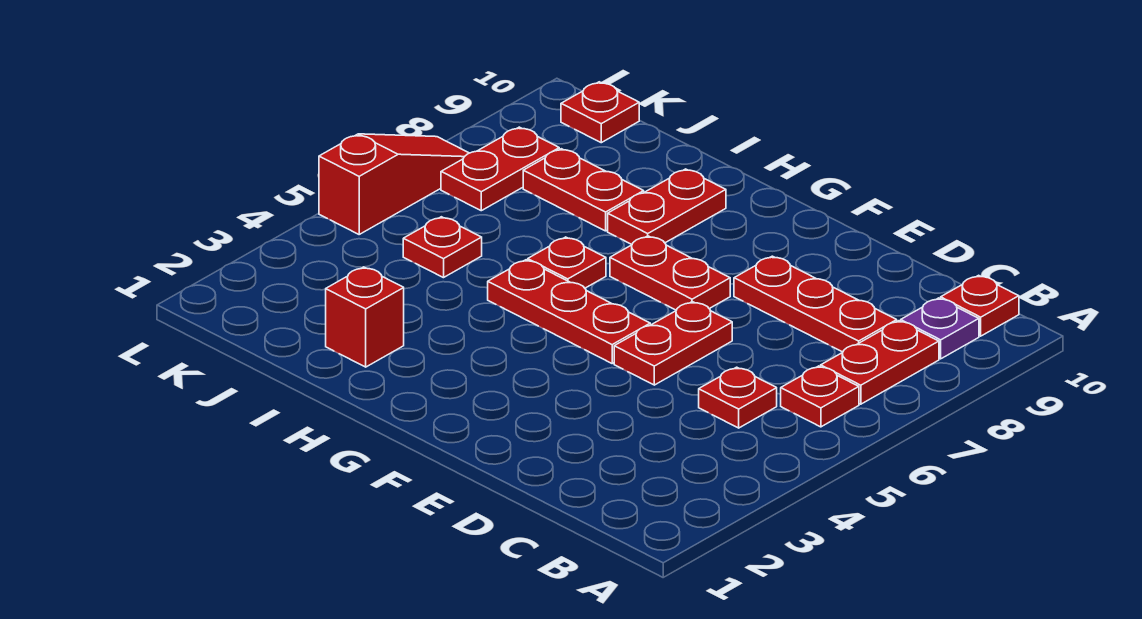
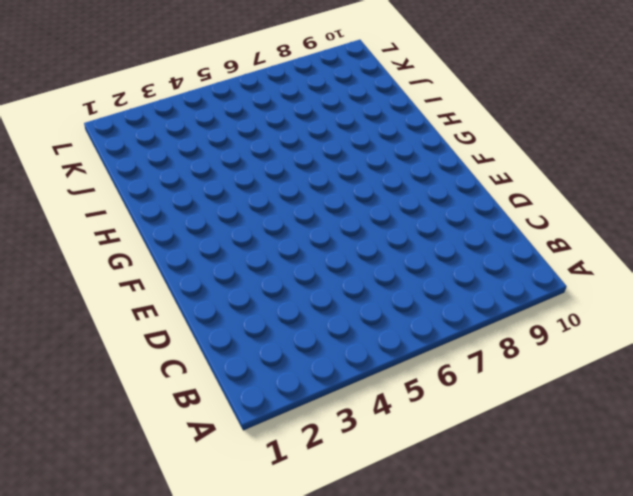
none -> red plate B6 level 1
none -> red plate B7:B8 level 1
none -> purple plate B9 level 1

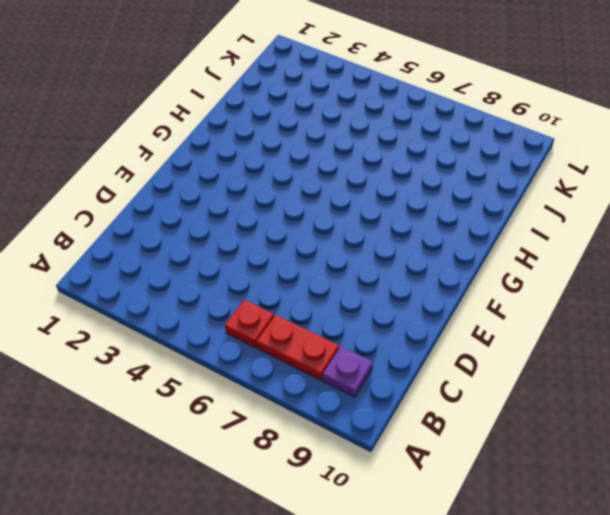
none -> red plate B10 level 1
none -> red plate C5 level 1
none -> red plate C8:E8 level 1

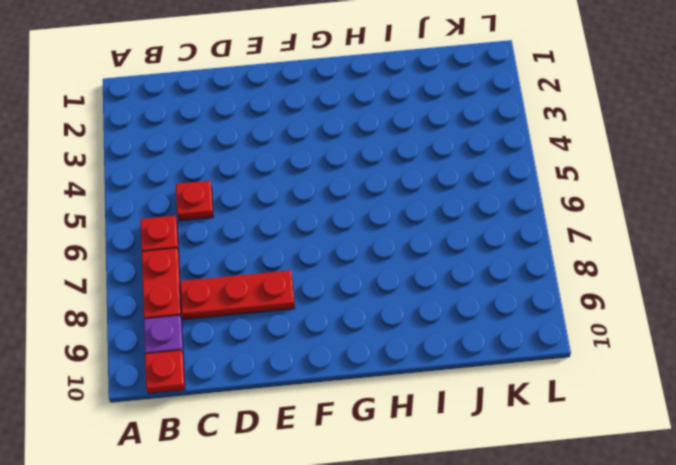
none -> red plate E5:E6 level 1
none -> red plate F5:H5 level 1
none -> red plate F7:G7 level 1

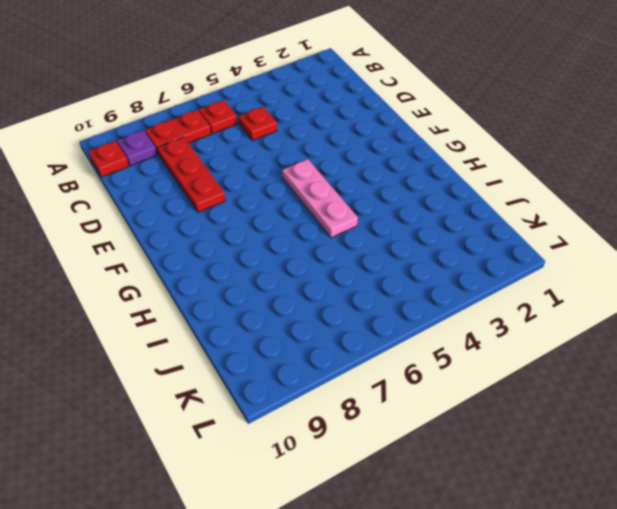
pink plate F5:H5 level 1 -> red plate F5:H5 level 1
none -> red plate E5:E6 level 1
none -> red plate F7:G7 level 1
none -> red plate H6 level 1

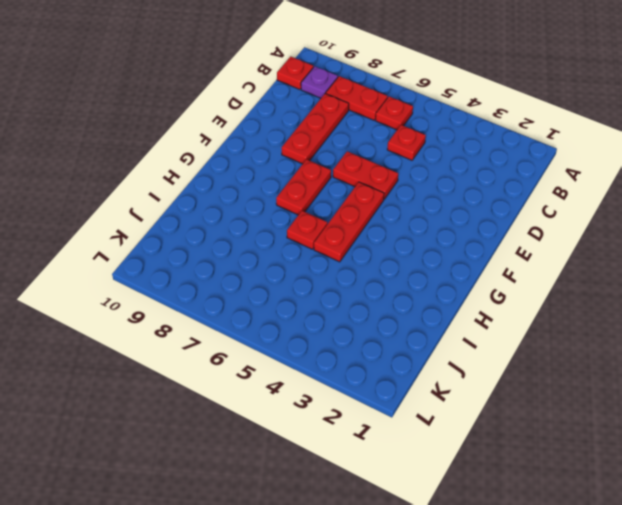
none -> red plate H8:H9 level 1
none -> red brick I2 level 1
none -> red plate I8:J8 level 1

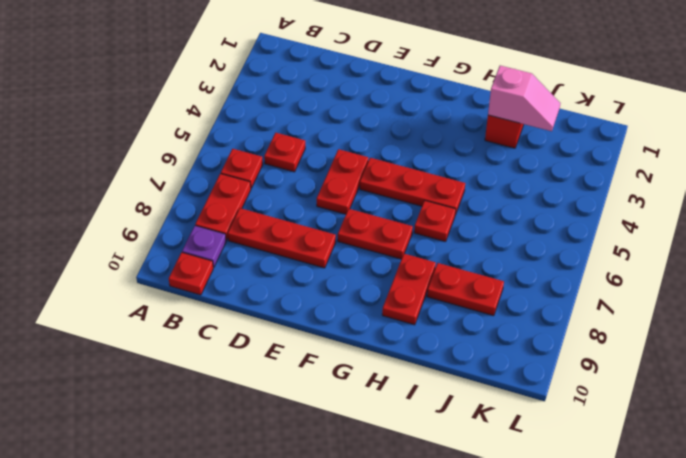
pink slope I2:J2 level 2 top I -> none
none -> red plate J5 level 1
none -> red plate K7:K8 level 1
none -> red plate K10 level 1

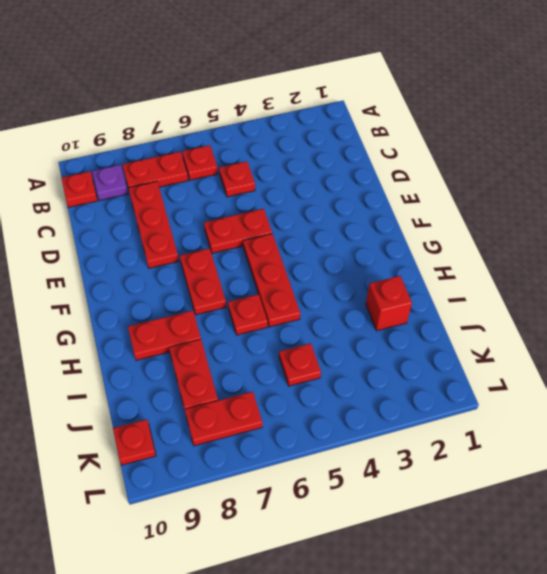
none -> red slope L5:L7 level 1 top 5

